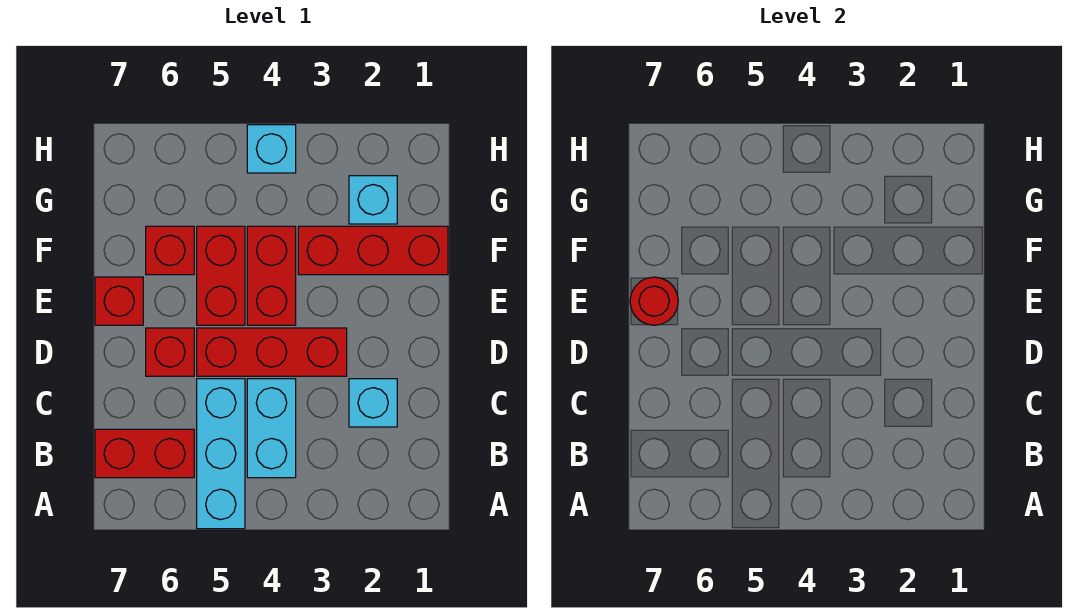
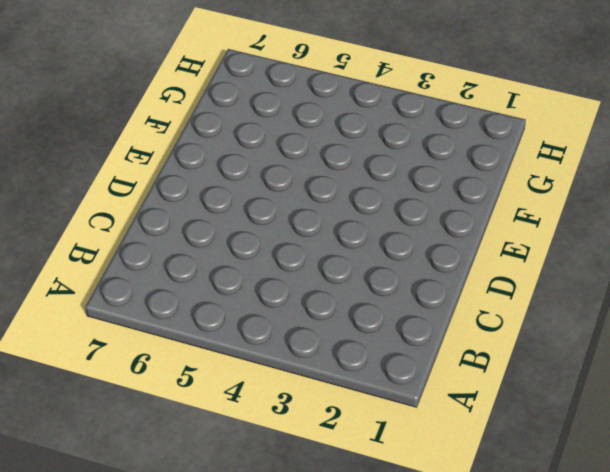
none -> cyan brick A5:C5 level 1
none -> cyan brick B4:C4 level 1
none -> red brick B6:B7 level 1

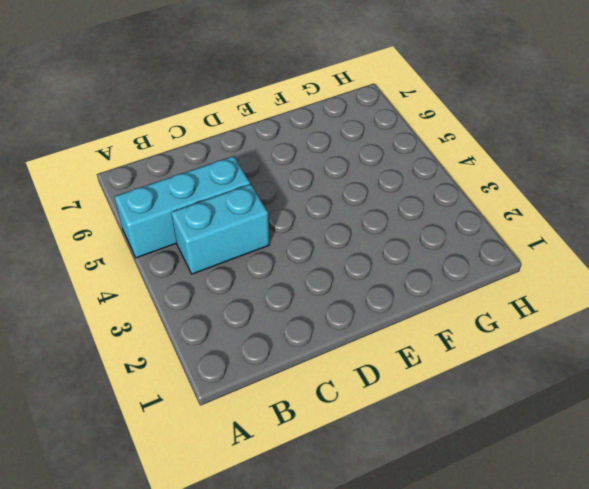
none -> red brick B6:B7 level 1
none -> cyan brick C2 level 1
none -> red brick D3:D5 level 1

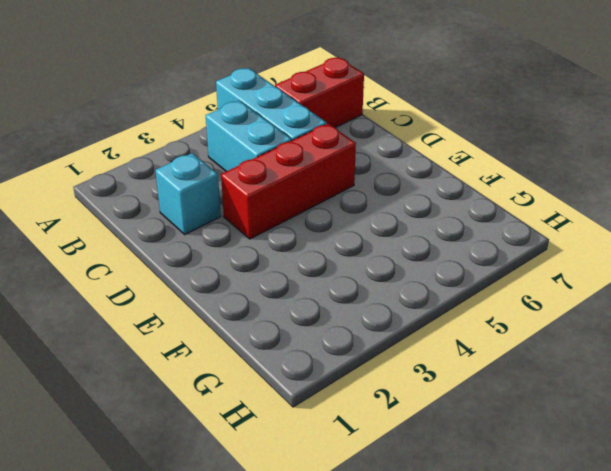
none -> red brick D6 level 1
none -> red brick E4:F4 level 1
none -> red brick E5:F5 level 1

